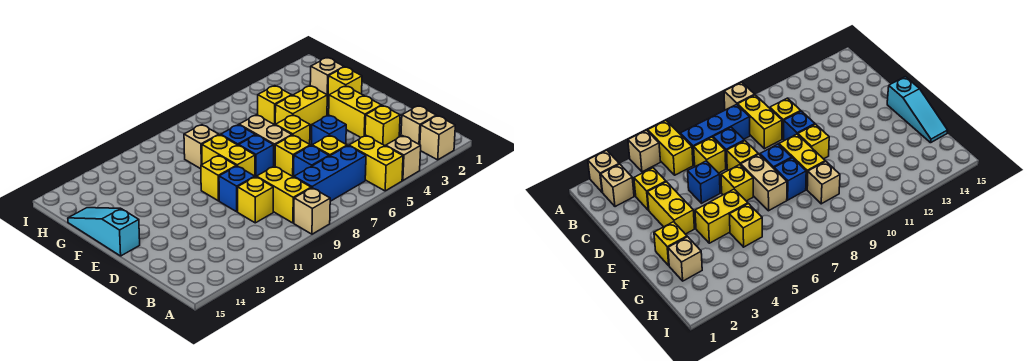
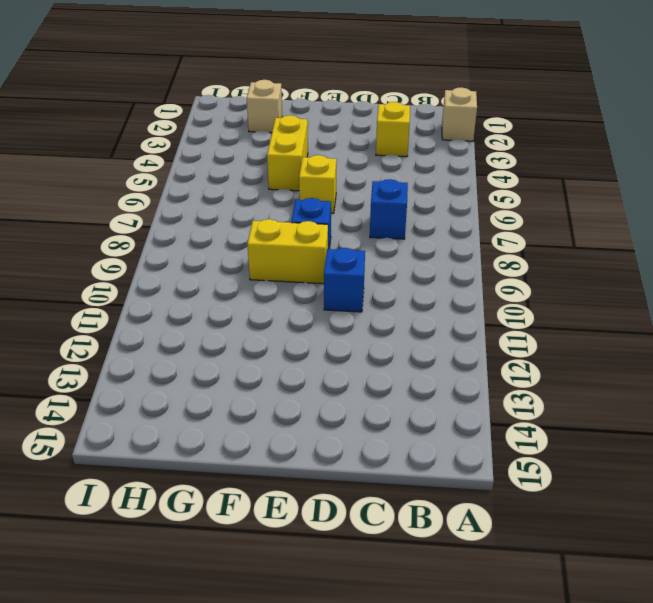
none -> tan brick A4 level 1
none -> yellow brick A5:B5 level 1
none -> tan brick A9 level 1

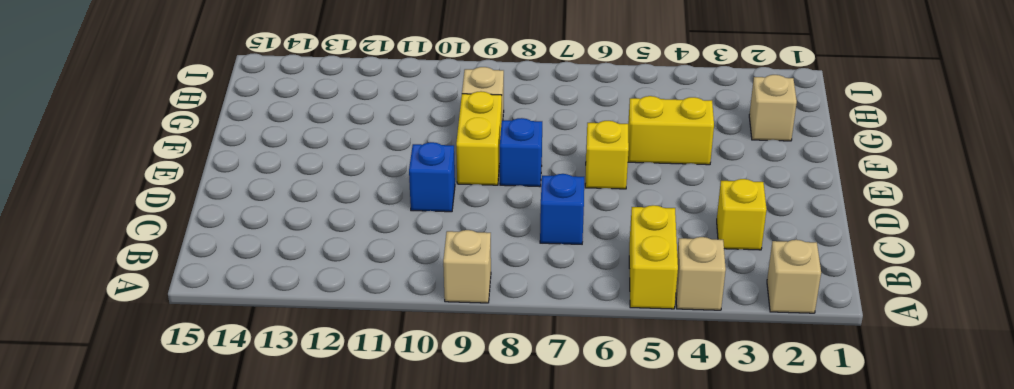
none -> tan brick B2 level 1
none -> blue brick B6:B8 level 1
none -> yellow brick B9:C9 level 1

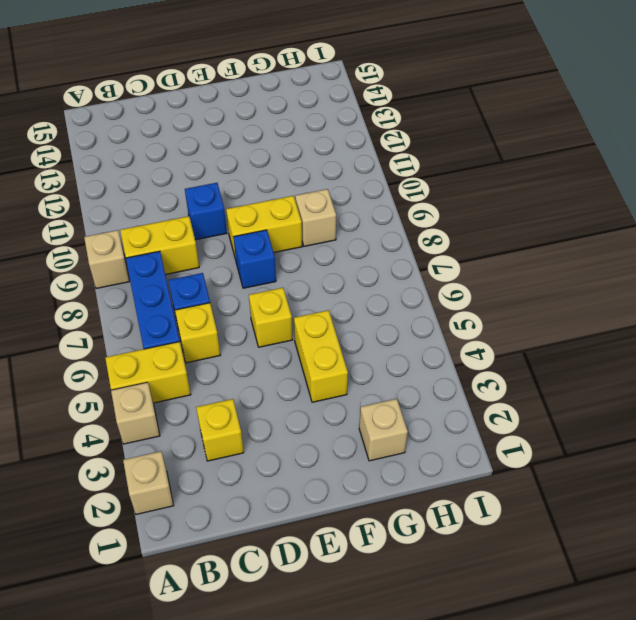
none -> tan brick B2 level 1
none -> yellow brick C10 level 1
none -> yellow brick D3:E3 level 1

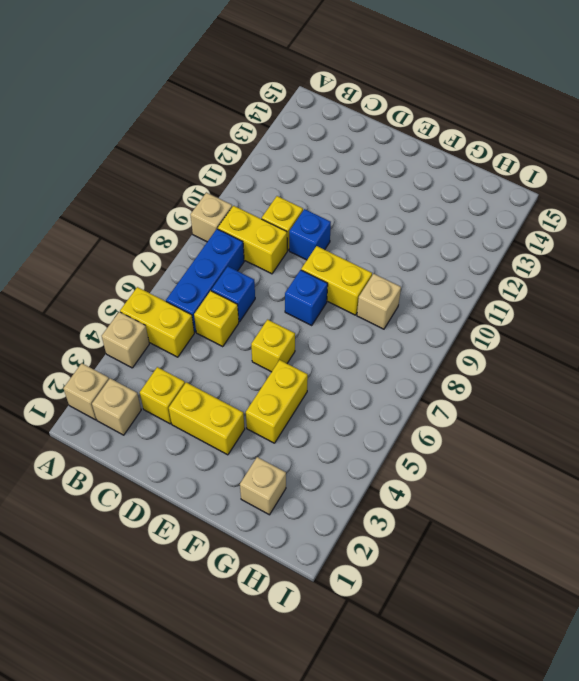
none -> blue brick D5 level 1
none -> yellow brick D7 level 1
none -> tan brick E7:F7 level 1

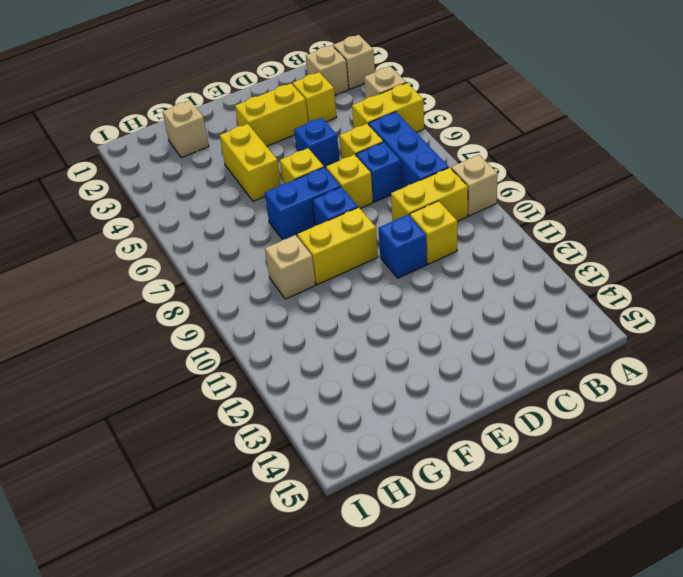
blue brick E7:F7 level 1 -> tan brick E7:F7 level 1
none -> yellow brick E10 level 1
none -> cyan slope E15:G15 level 1 top E
none -> yellow brick F2 level 1

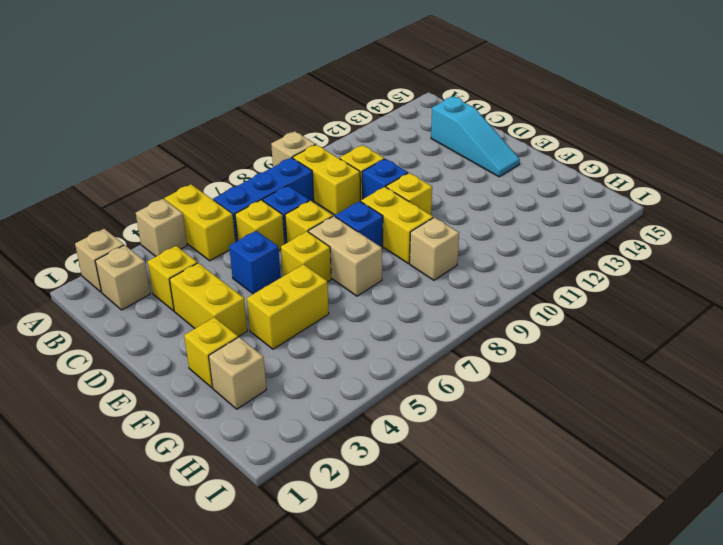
cyan slope C14:E14 level 1 top C -> cyan slope E15:G15 level 1 top E
none -> blue brick F8 level 1
none -> yellow brick G5 level 1

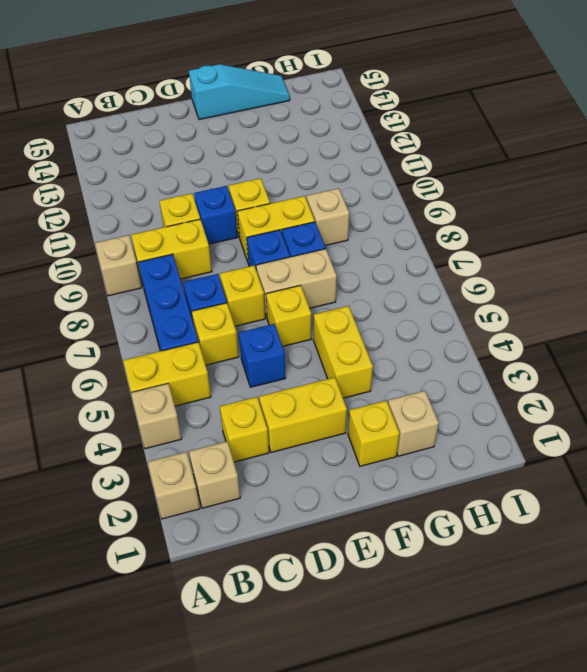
none -> yellow brick G5 level 1

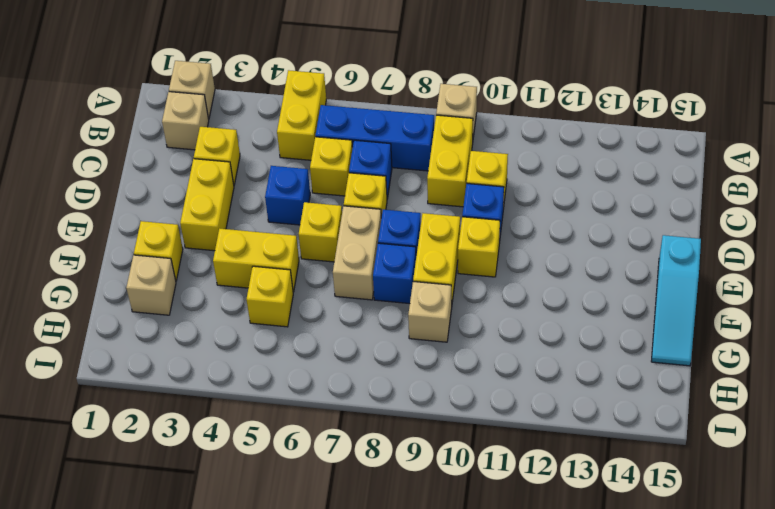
none -> tan brick A4 level 1

